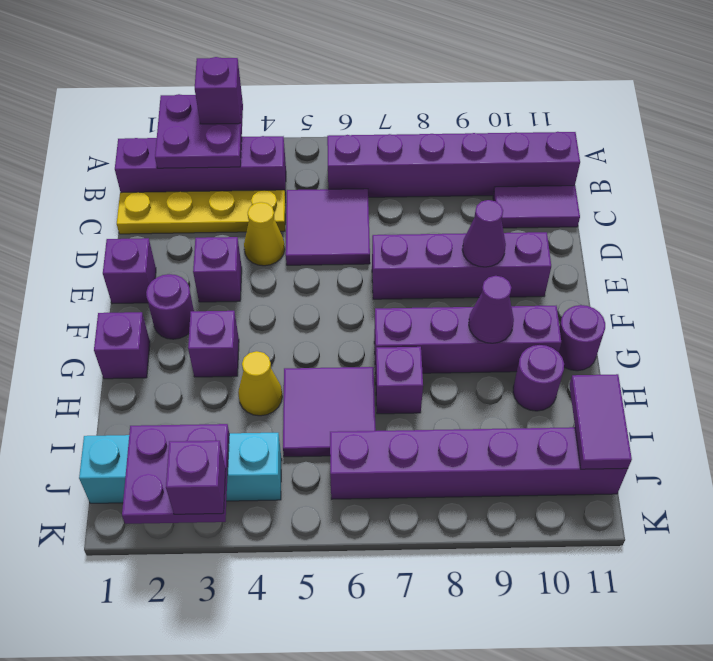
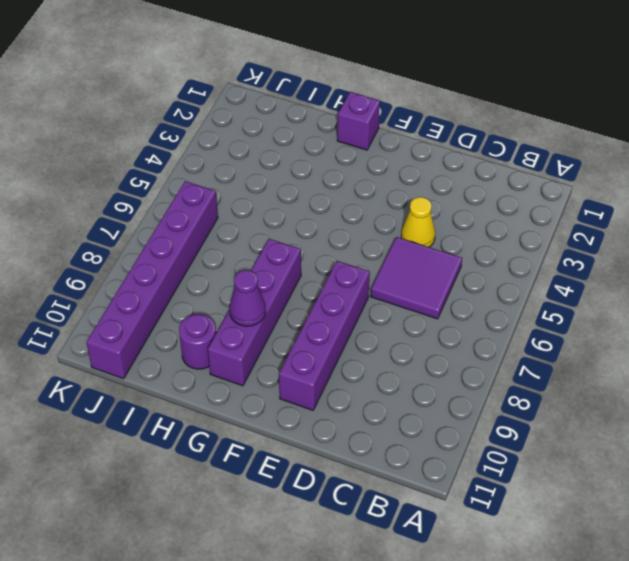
none -> purple brick B1:B4 level 1
none -> purple brick B6:B11 level 1
none -> yellow plate C1:C4 level 1

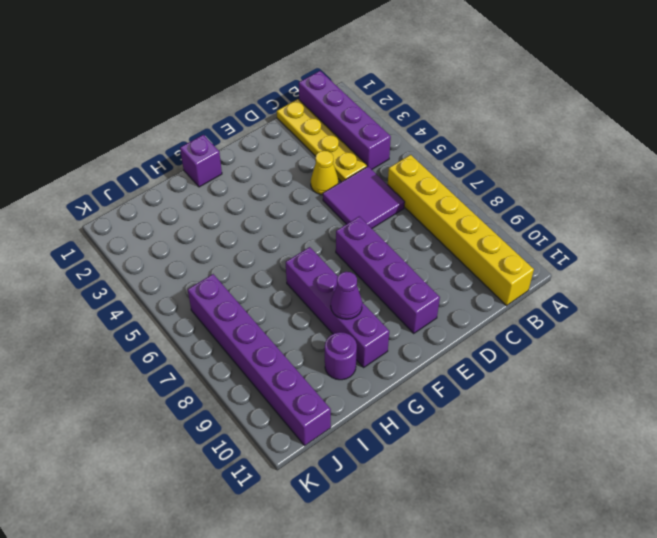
yellow brick B6:B11 level 1 -> purple brick B6:B11 level 1
none -> purple tile C10:C11 level 1
none -> purple brick E1 level 1
none -> purple brick E3 level 1

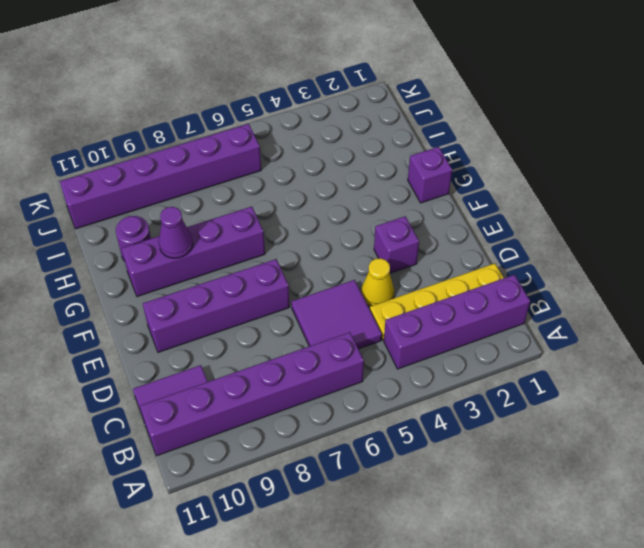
none -> purple brick E1 level 1
none -> purple round brick F2 level 1
none -> purple brick G3 level 1

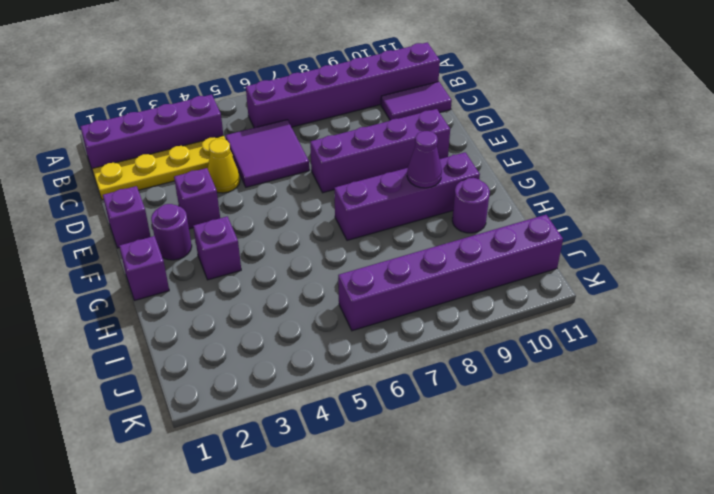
none -> purple round brick G11 level 1
none -> yellow cone H4 level 1
none -> purple tile H5:I6 level 1

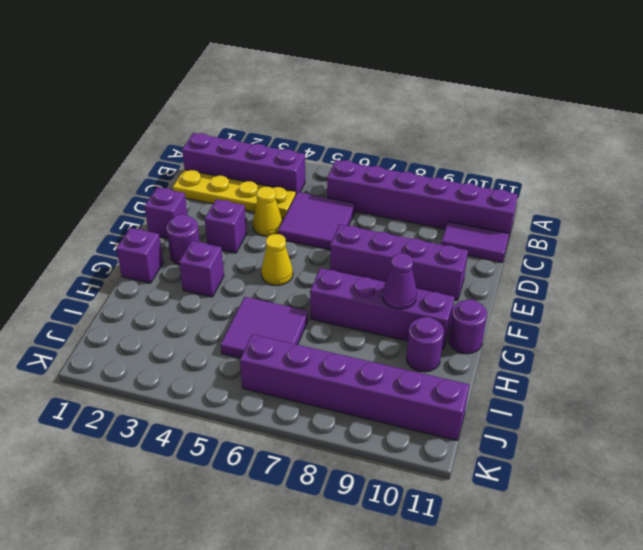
yellow cone F5 level 1 -> yellow cone H4 level 1
none -> purple brick H7 level 1
none -> cyan brick J1:J4 level 1
none -> purple plate A2:B3 level 2

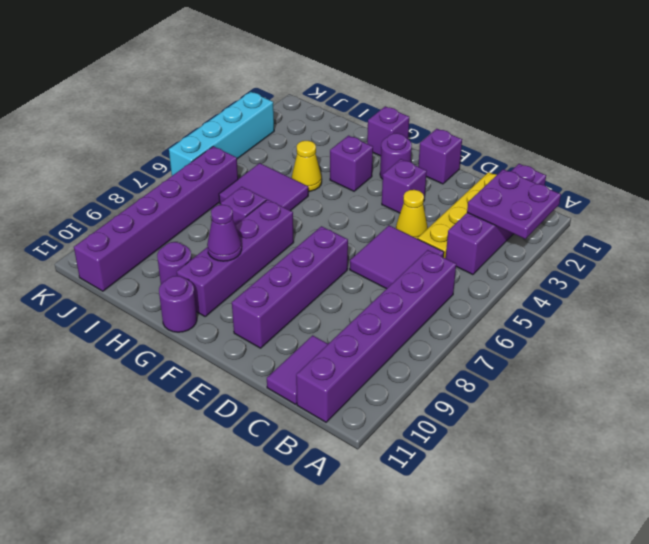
cyan brick K3:K6 level 1 -> cyan brick J1:J4 level 1
none -> purple cone E9 level 2
none -> purple tile I11:J11 level 2
none -> purple plate J2:K3 level 2

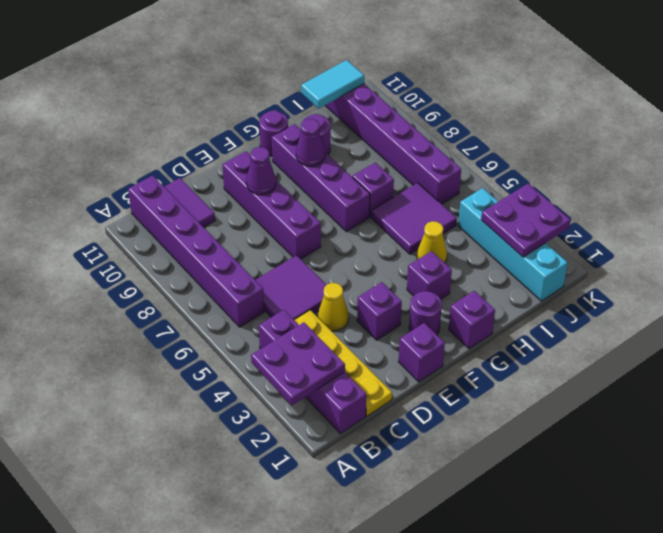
cyan tile I11:J11 level 2 -> purple tile I11:J11 level 2
none -> purple brick A3 level 3
none -> purple brick K3 level 3

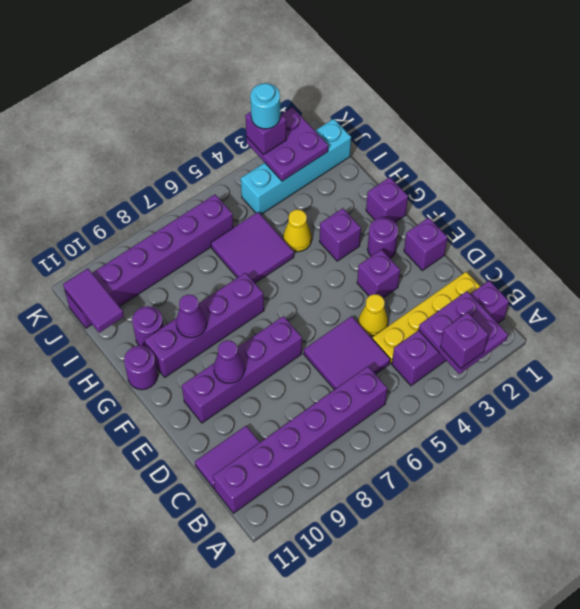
cyan round brick K3 level 4 -> none
none -> purple brick H7 level 1

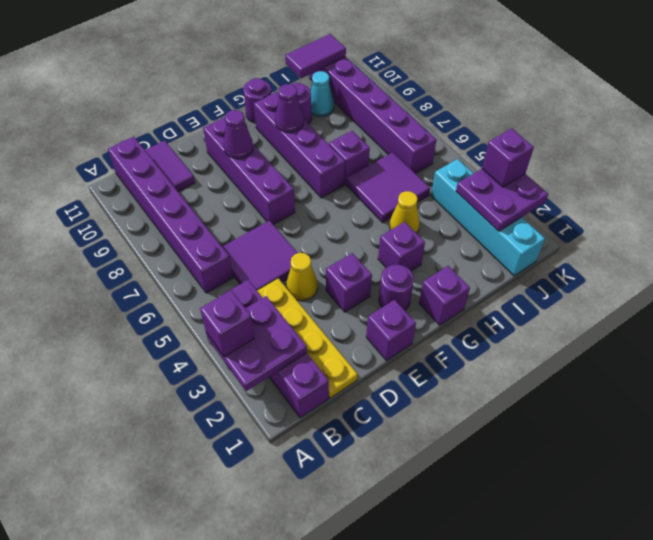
cyan cone I10 level 1 -> none

